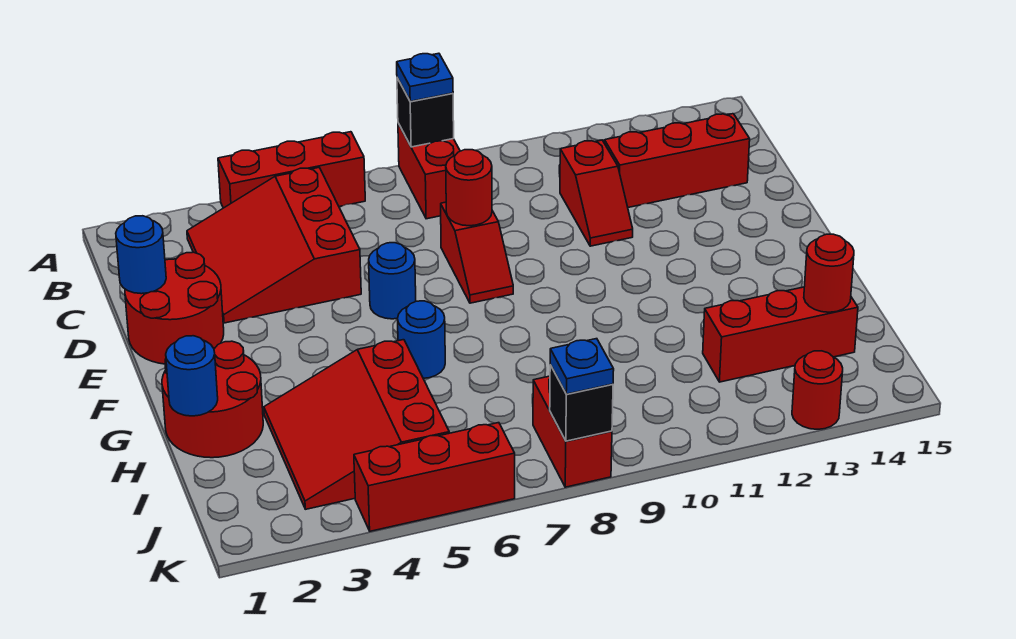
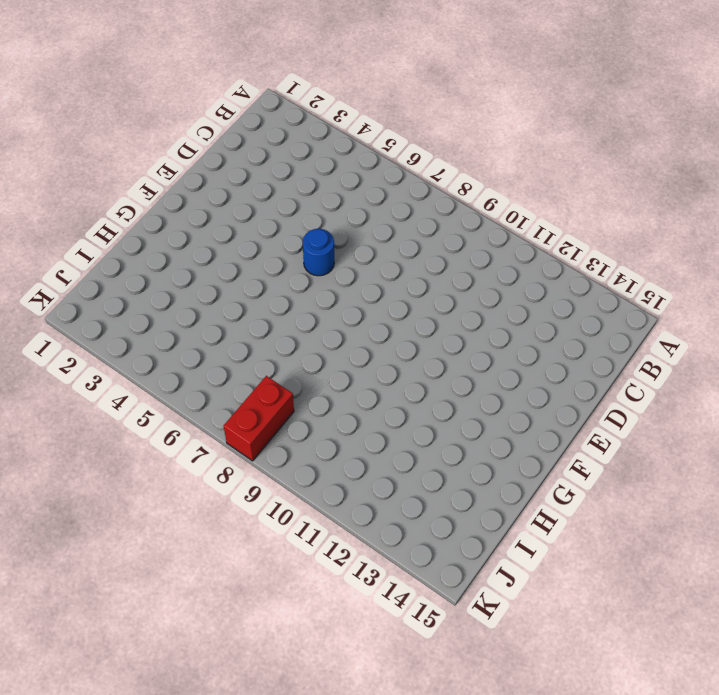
none -> red brick A4:A6 level 1
none -> red brick A8:B8 level 1
none -> red slope B3:D5 level 1 top 5

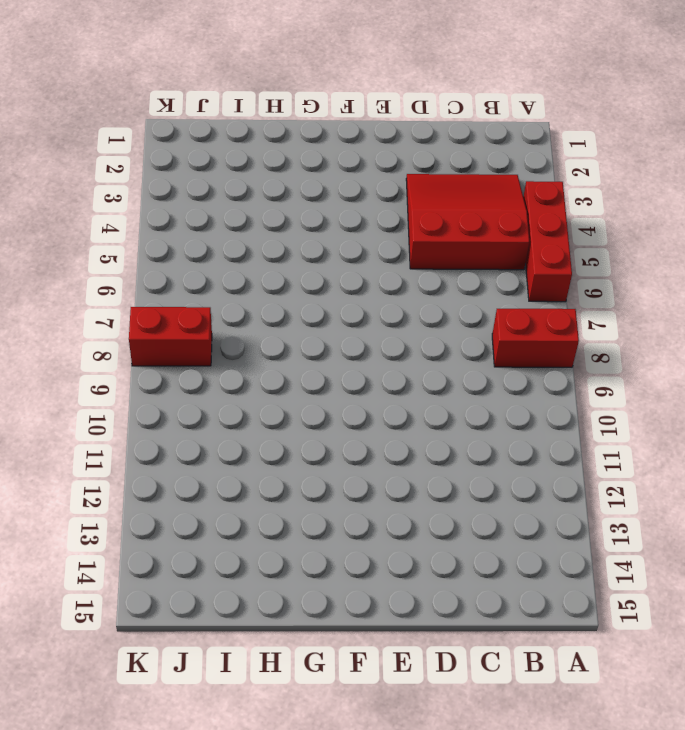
none -> red slope C11:D11 level 1 top C
none -> red brick C12:C14 level 1
none -> red round brick D1:E2 level 1

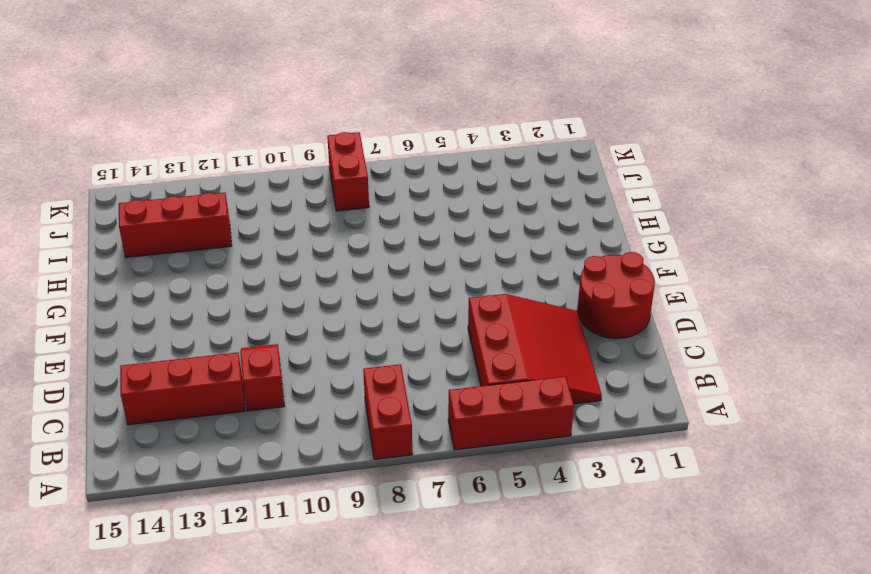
none -> red slope D8:E8 level 1 top D
none -> blue round brick E6 level 1
none -> red round brick G1:H2 level 1

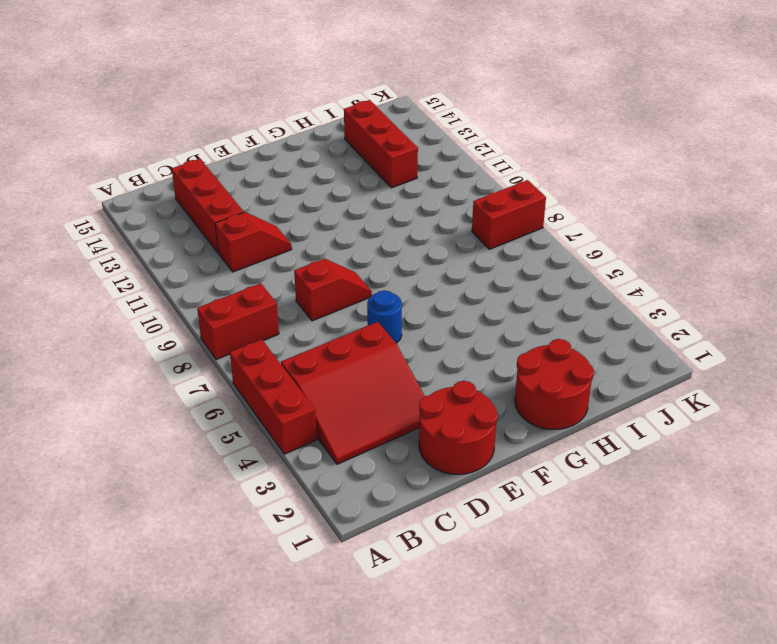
none -> blue round brick G6 level 1
none -> red slope H3:J5 level 1 top 5
none -> red brick K4:K6 level 1

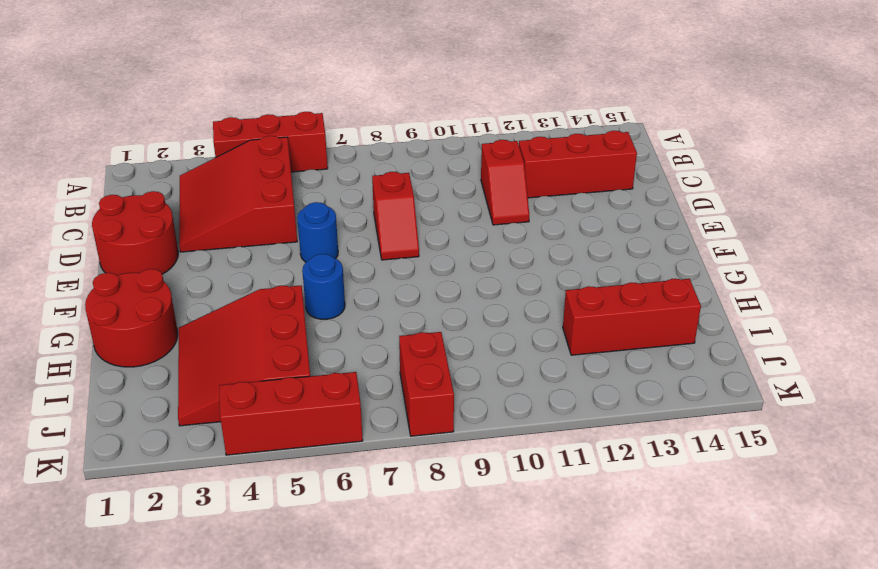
none -> red brick A8:B8 level 1
none -> red round brick K13 level 1
none -> black brick A8 level 2

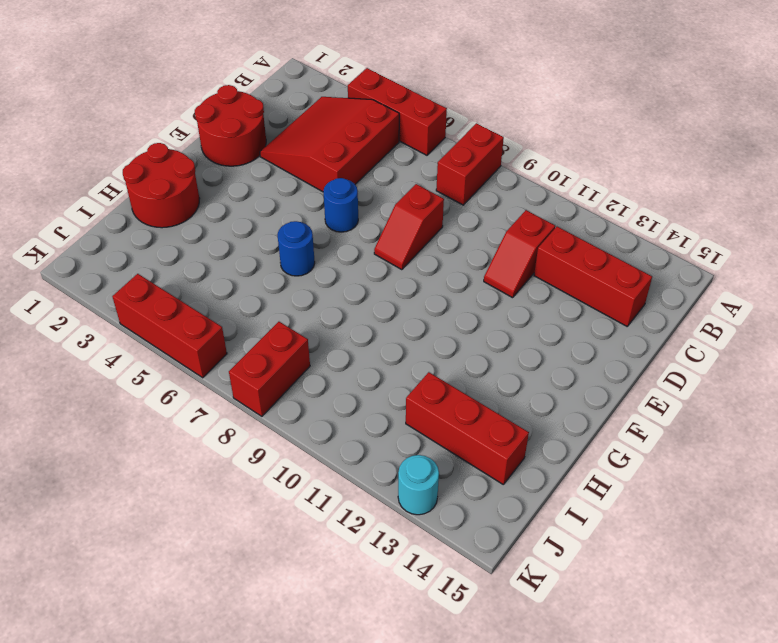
cyan round brick K13 level 1 -> red round brick K13 level 1
none -> red slope H3:J5 level 1 top 5
none -> black brick A8 level 2
none -> blue round brick D1 level 2

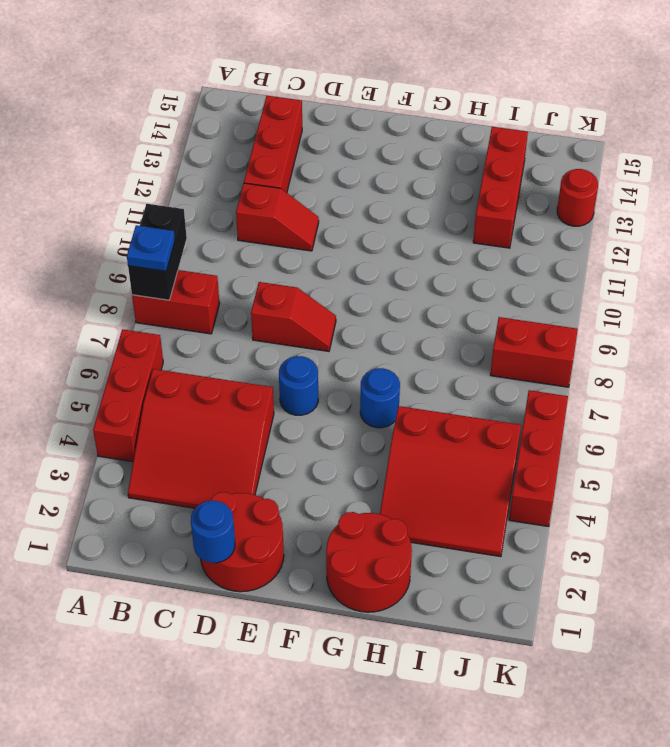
black brick A8:A9 level 2 -> black brick A8 level 2
none -> red round brick D8 level 2
none -> blue round brick H1 level 2
none -> red round brick I14 level 2

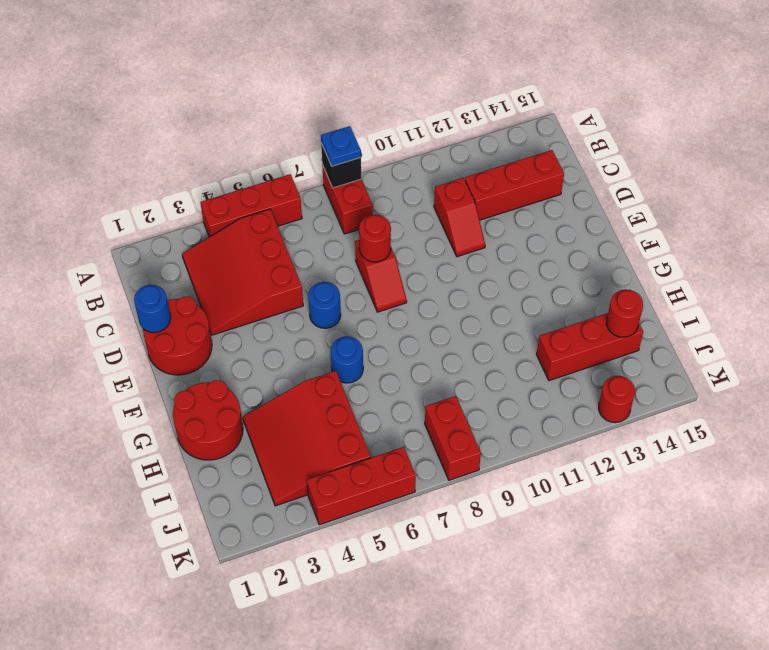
none -> blue round brick H1 level 2
none -> black brick K8 level 2
none -> blue plate K8 level 3

